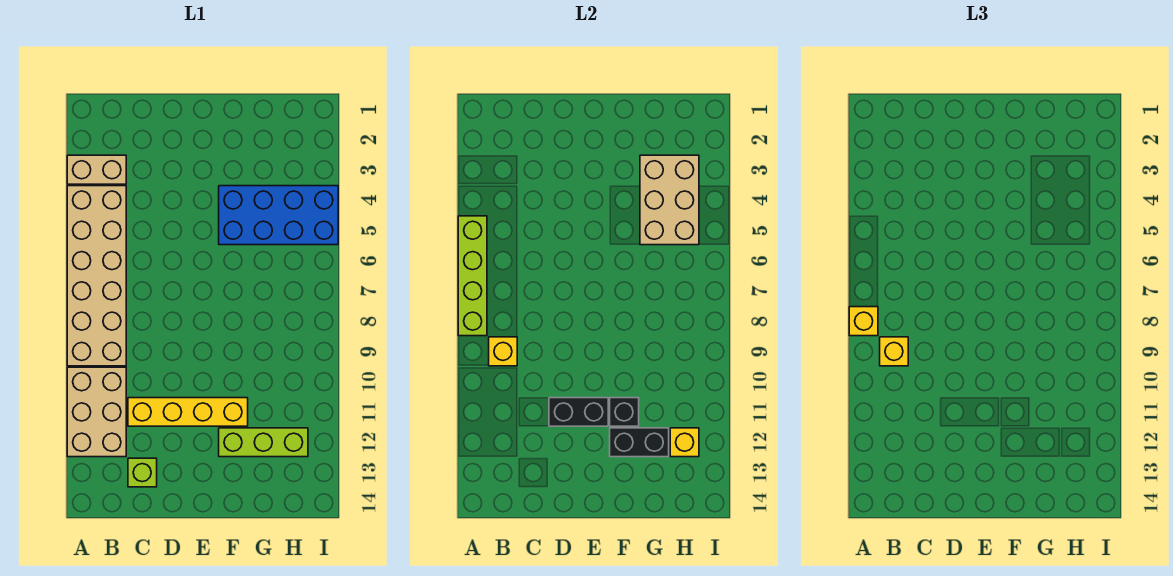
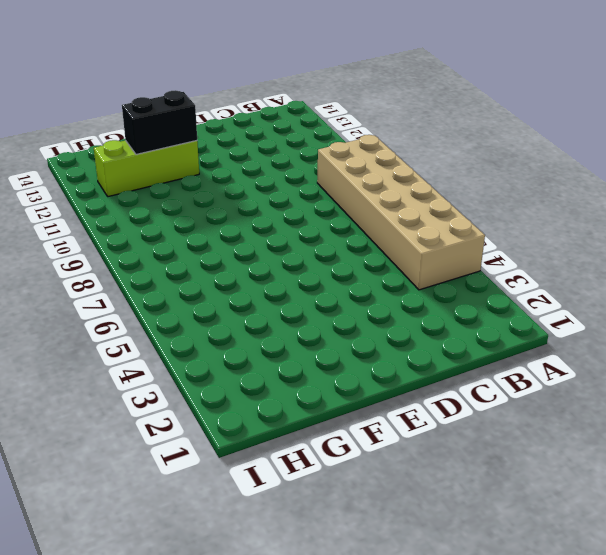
none -> tan brick A3:B3 level 1
none -> tan brick A10:B12 level 1
none -> yellow brick C11:F11 level 1

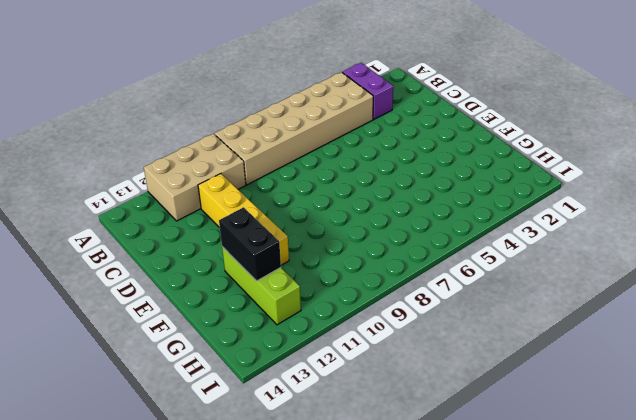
purple brick A3:B3 level 1 -> tan brick A3:B3 level 1
none -> lime brick C13 level 1
none -> blue brick F4:I5 level 1
none -> lime brick A5:A8 level 2

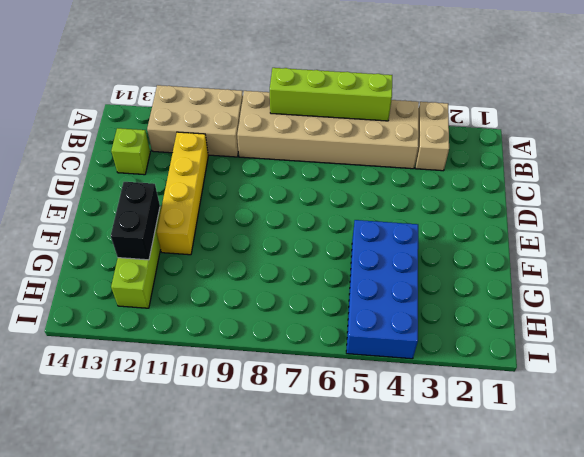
none -> yellow brick B9 level 2
none -> black brick D11:E11 level 2
none -> black brick F11 level 2

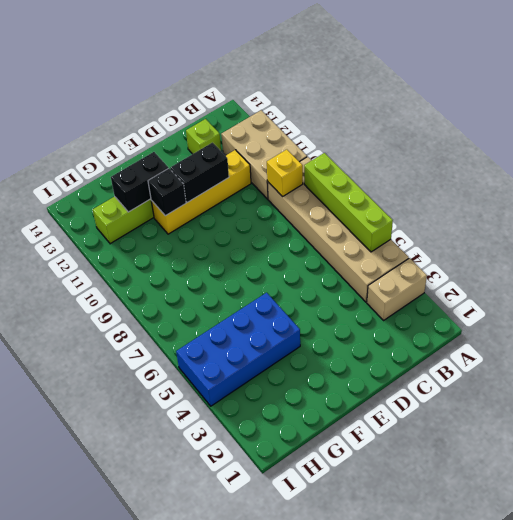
none -> tan brick G3:H5 level 2
none -> yellow brick H12 level 2
none -> yellow brick A8 level 3

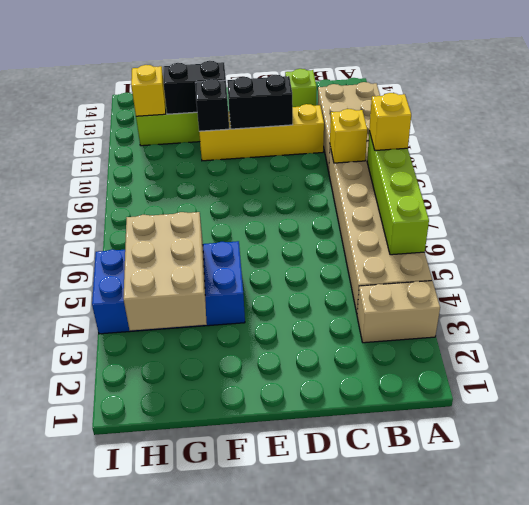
none -> yellow brick B9 level 3

